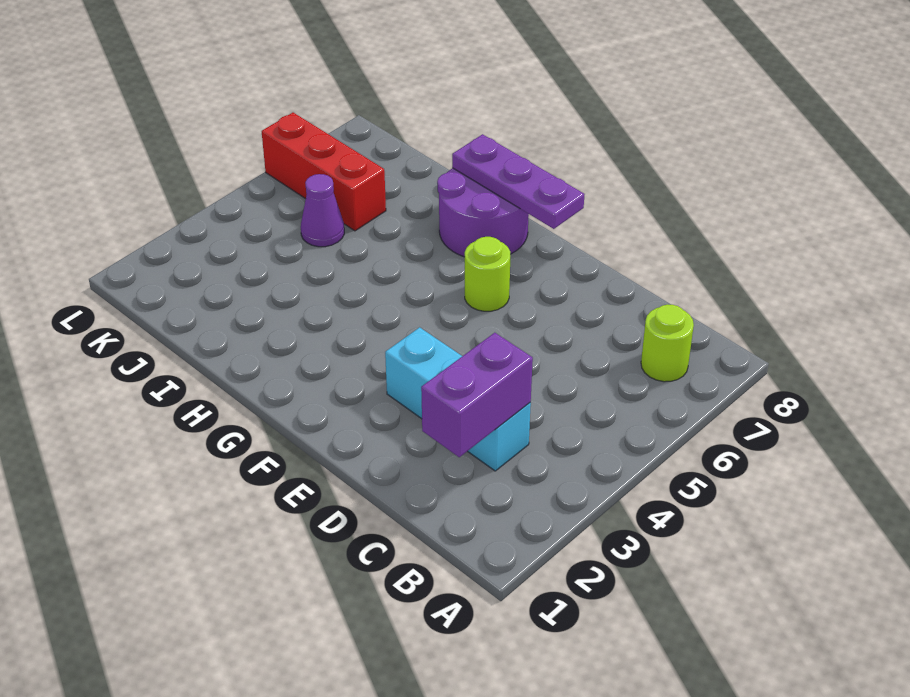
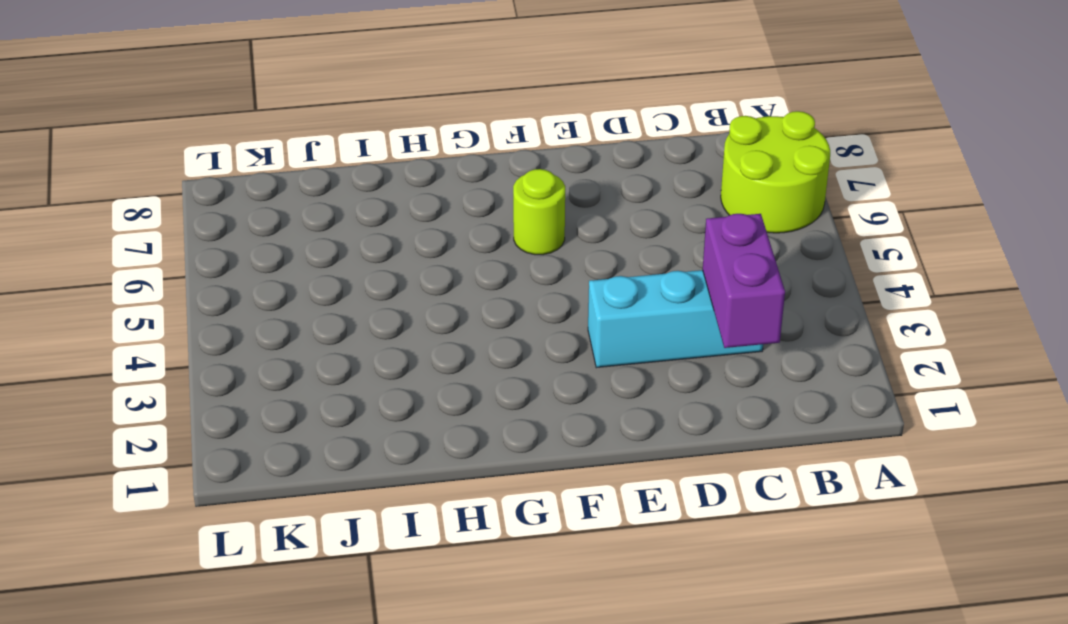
lime round brick A6:B7 level 1 -> lime round brick B7 level 1
none -> purple round brick G7:H8 level 1
none -> purple cone J5 level 1

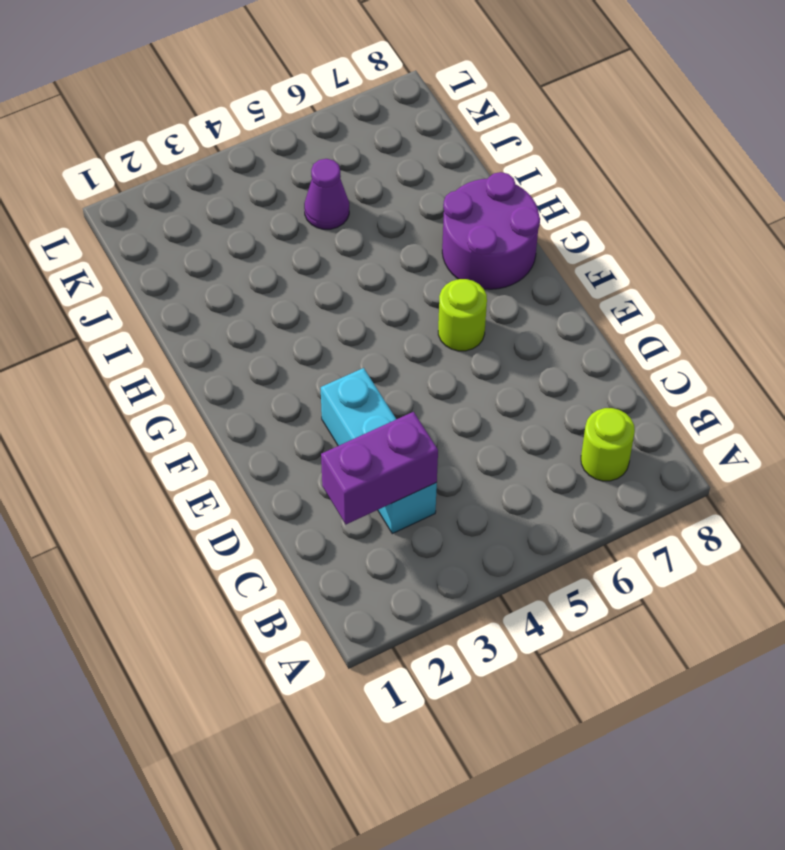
none -> red brick J6:L6 level 1
none -> purple plate F8:H8 level 2

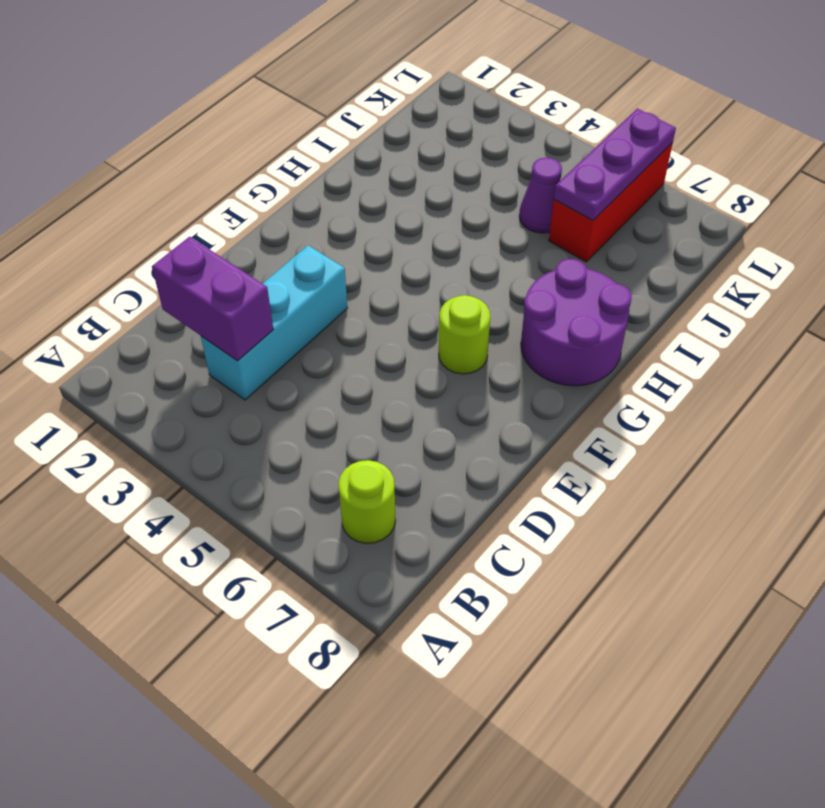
purple plate J6:L6 level 2 -> purple plate F8:H8 level 2

